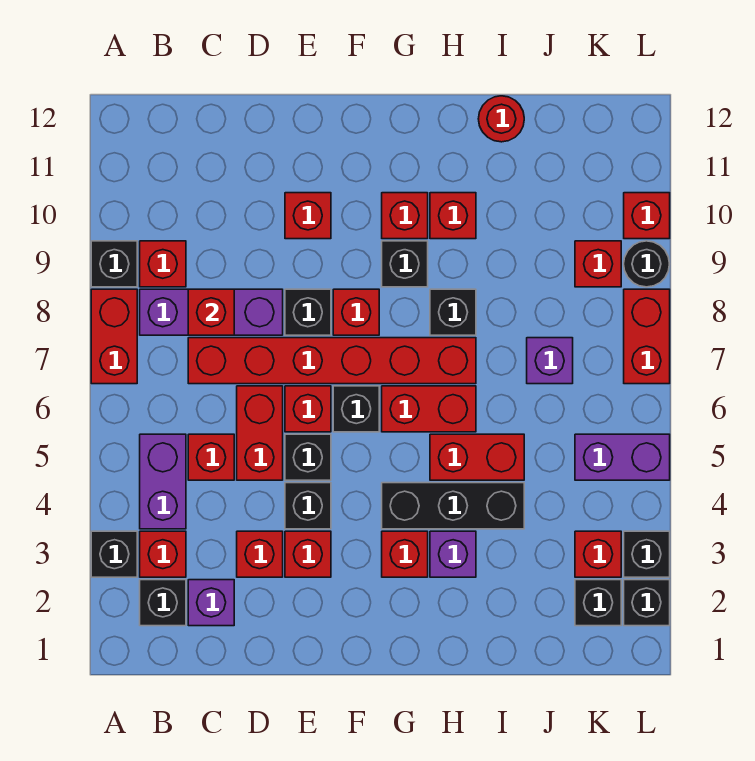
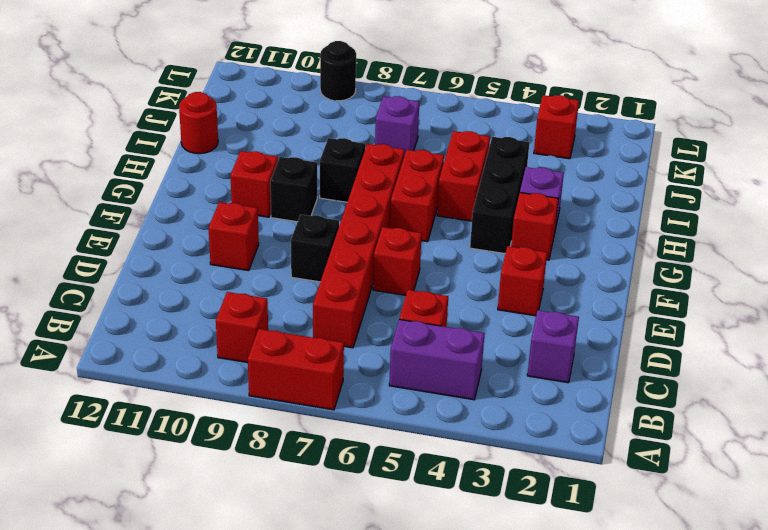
none -> black brick A3 level 1
none -> black brick A9 level 1
none -> black brick B2 level 1
none -> red brick B3 level 1

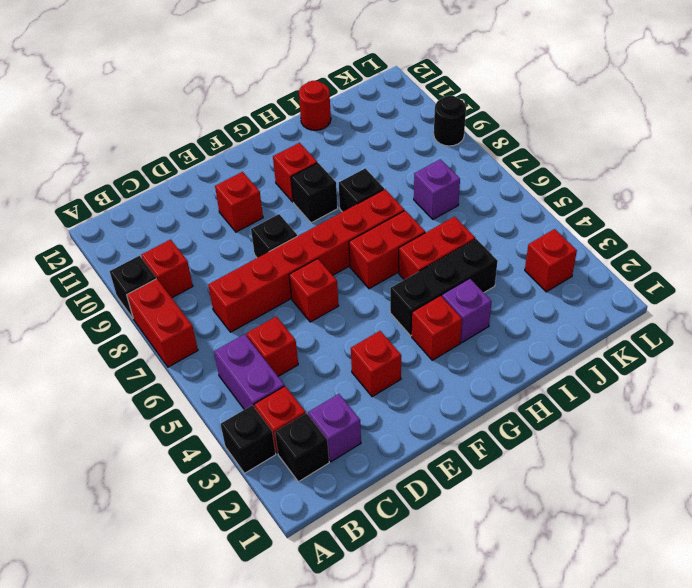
none -> purple brick B8:D8 level 1
none -> red brick D3 level 1
none -> red brick D5:D6 level 1
none -> black brick E4 level 1

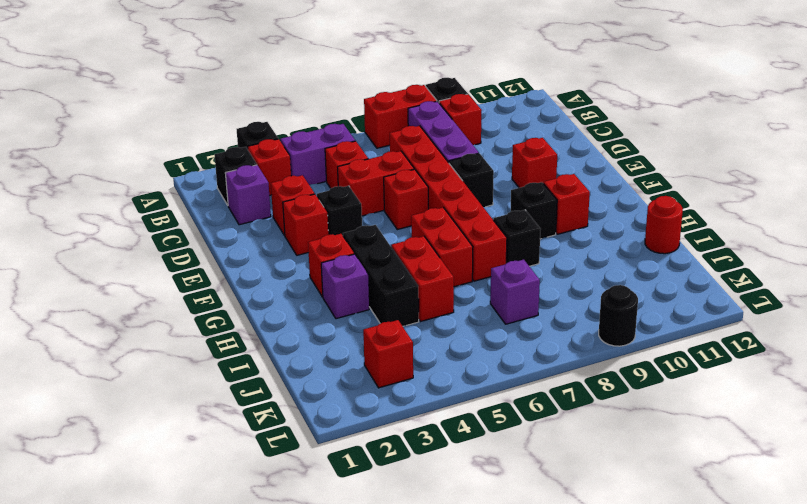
none -> black brick E5 level 1
none -> black brick F6 level 1
none -> red brick F8 level 1
none -> red brick H10 level 1

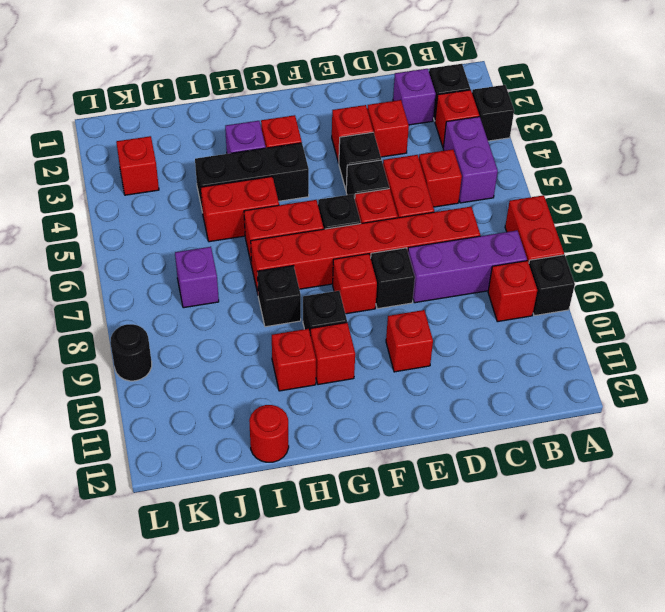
none -> black brick K2 level 1
none -> purple brick K5:L5 level 1
none -> red brick K9 level 1
none -> black brick L2 level 1

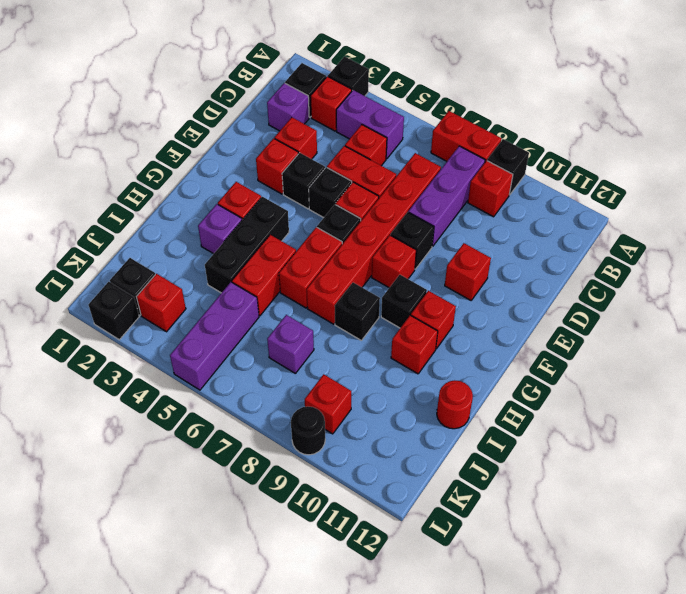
purple brick J5:L5 level 1 -> purple brick K5:L5 level 1
none -> black brick L3 level 1
none -> red brick L7:L8 level 1
none -> red brick L10 level 1
none -> red brick C8 level 2

